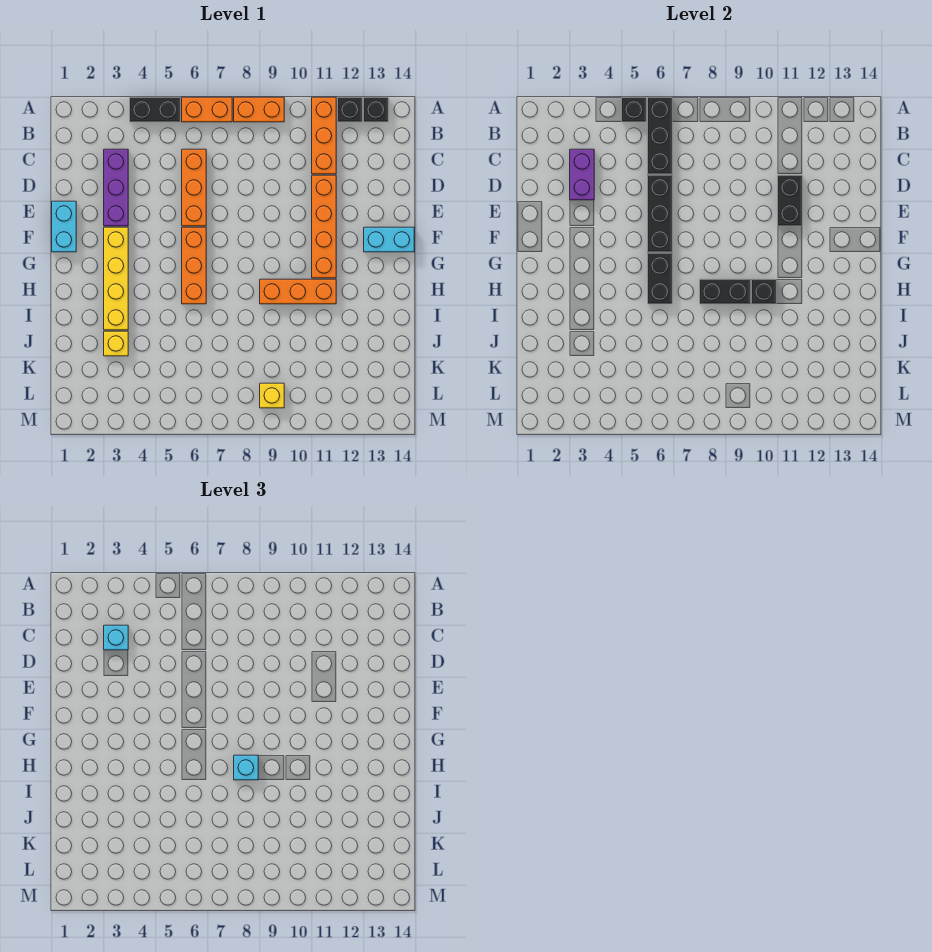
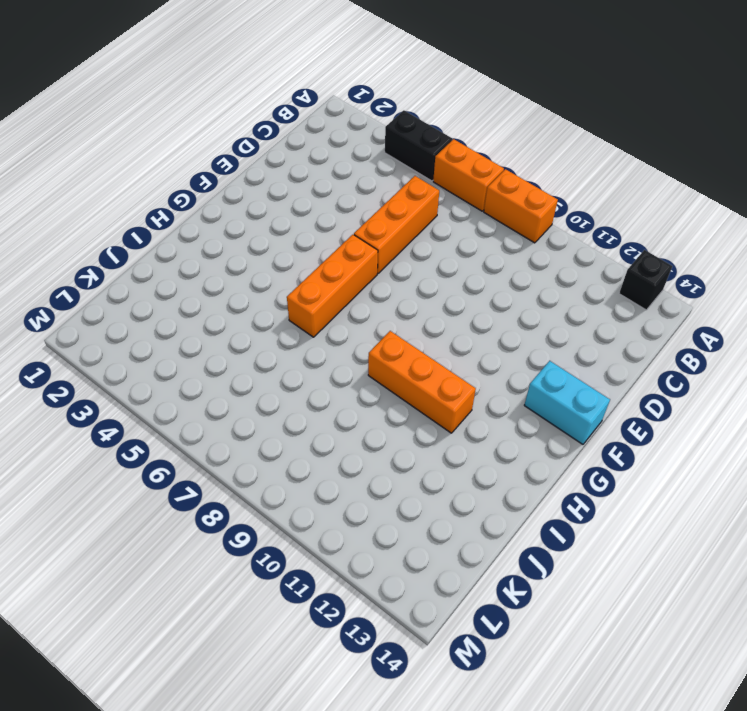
none -> orange brick A11:C11 level 1
none -> black brick A12 level 1
none -> purple brick C3:E3 level 1

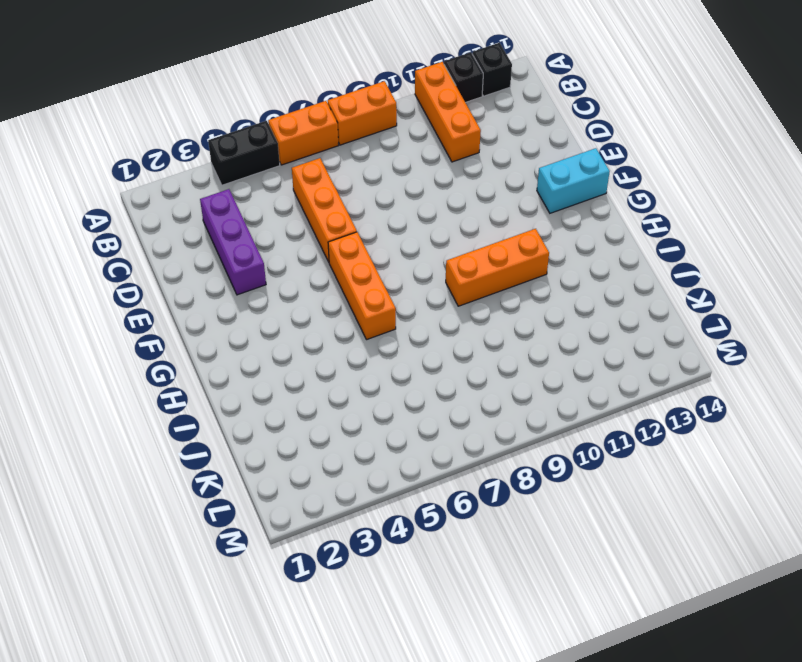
none -> orange brick D11:G11 level 1
none -> cyan brick E1:F1 level 1
none -> yellow brick F3:I3 level 1

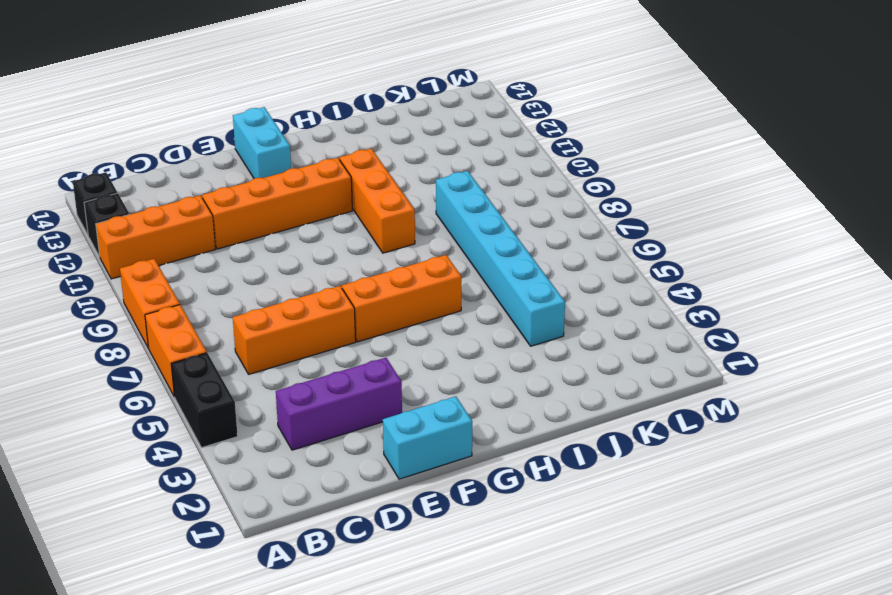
cyan brick J4:J9 level 1 -> none
none -> yellow brick F3:I3 level 1
none -> yellow brick J3 level 1
none -> yellow brick L9 level 1

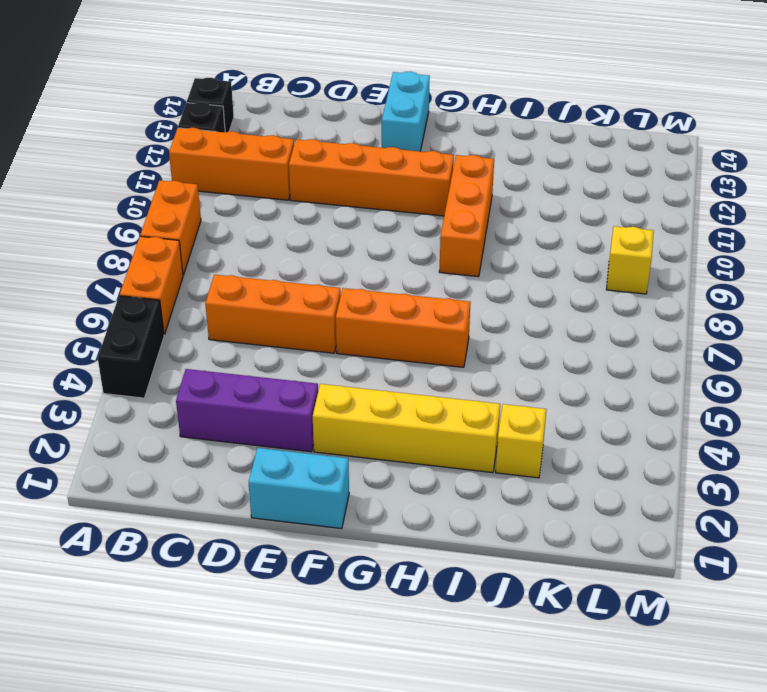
none -> black brick A5 level 2
none -> black brick A6:C6 level 2
none -> purple brick C3:D3 level 2

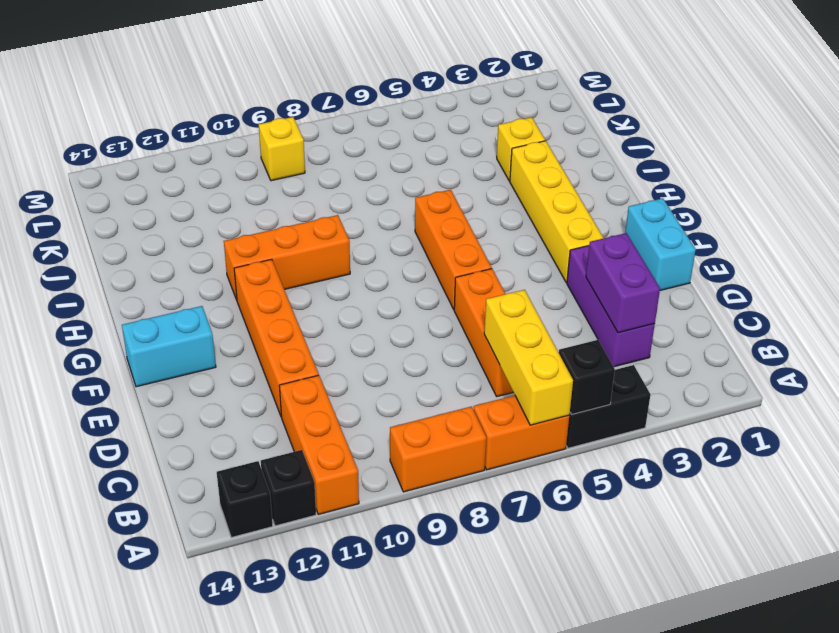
yellow brick A6:C6 level 2 -> black brick A6:C6 level 2
none -> black brick D6:F6 level 2
none -> black brick D11:E11 level 2
none -> black brick G6:H6 level 2

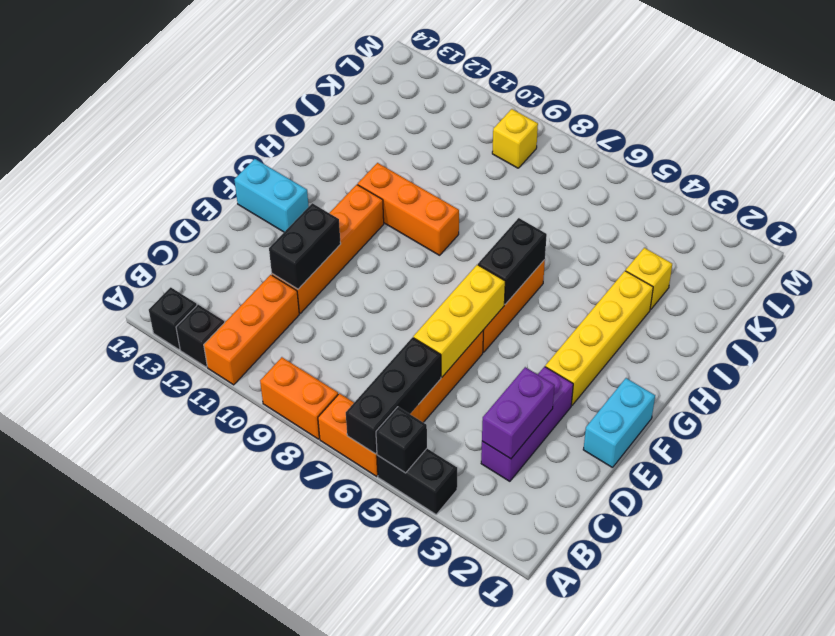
yellow brick D6:F6 level 2 -> black brick D6:F6 level 2
none -> black brick H8:H9 level 2
none -> black brick H10 level 2
none -> cyan brick C3 level 3

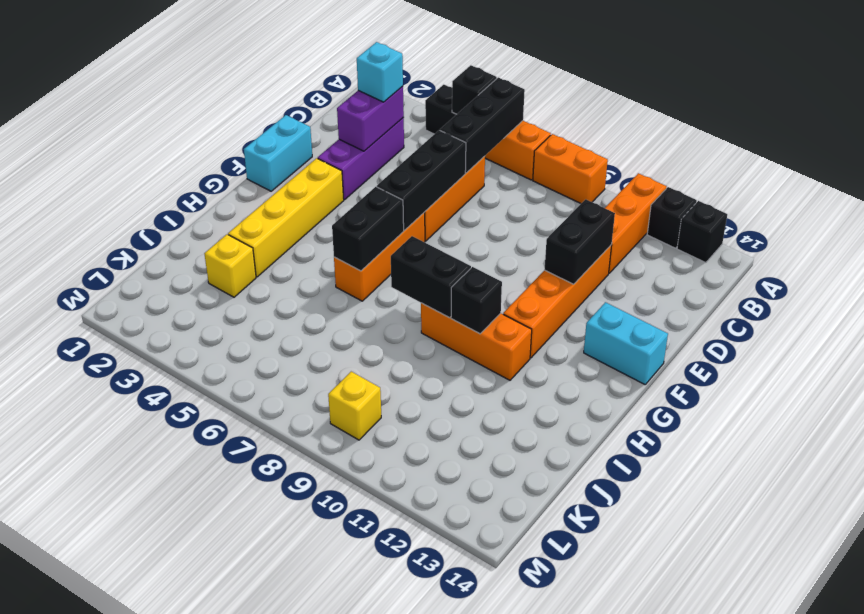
none -> cyan brick H8 level 3

